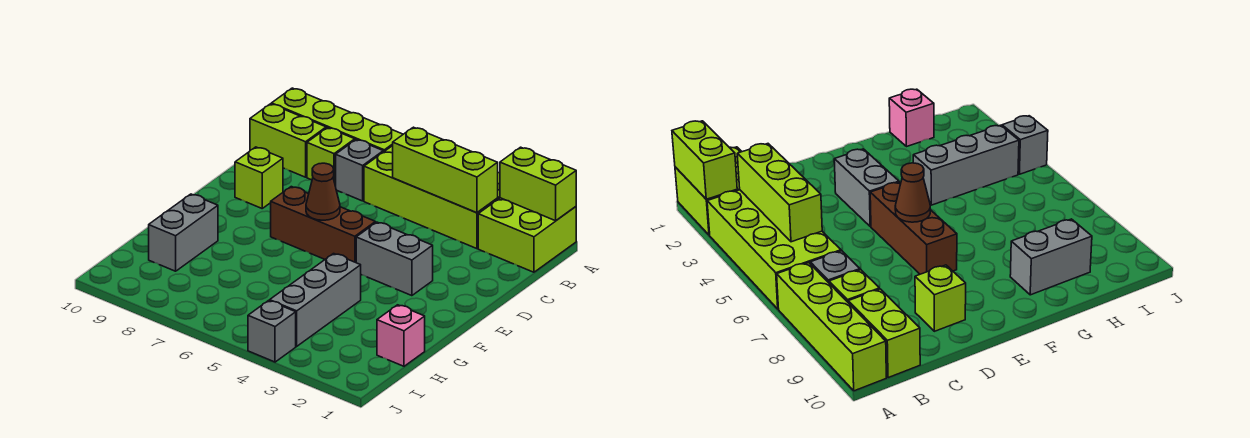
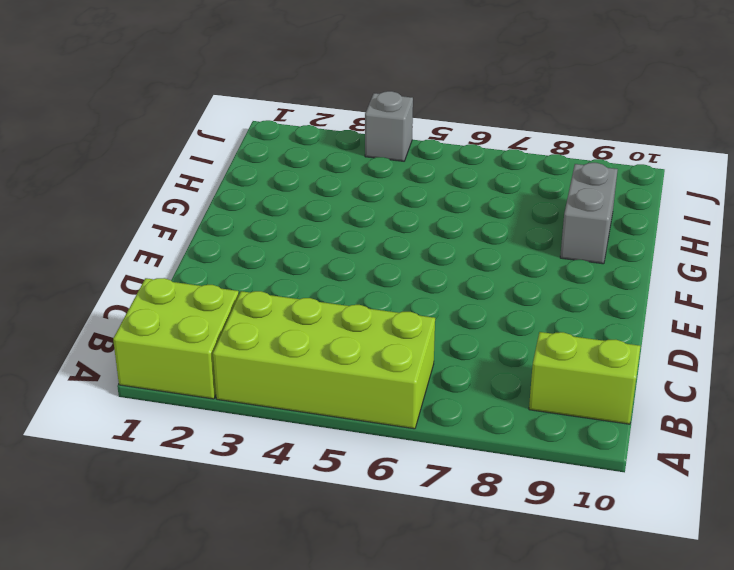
none -> lime brick A7:A10 level 1
none -> grey brick B7 level 1
none -> lime brick B8 level 1

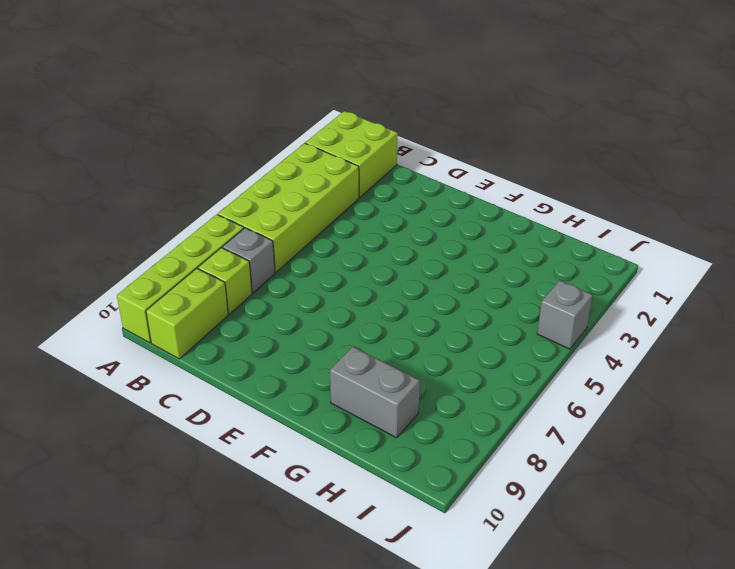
none -> lime brick D9 level 1
none -> grey brick E3:E4 level 1
none -> brown brick E5:E7 level 1

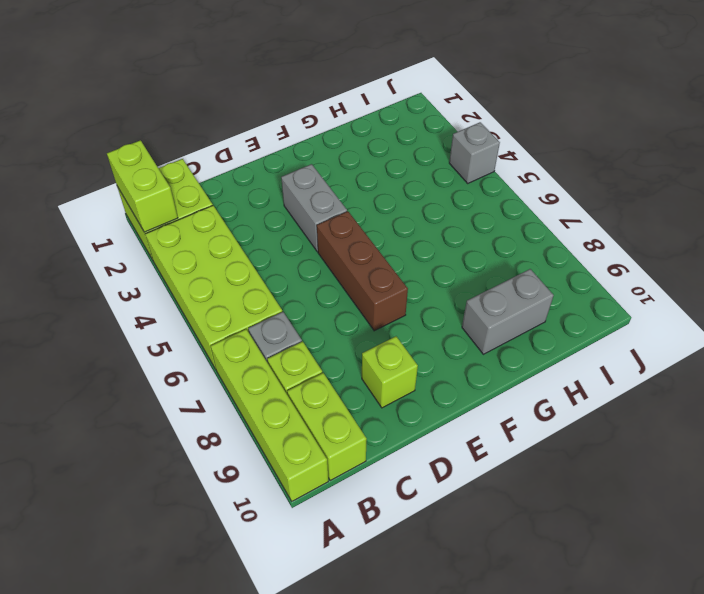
none -> grey brick G4:I4 level 1
none -> pink brick H1 level 1
none -> lime brick B3:B5 level 2

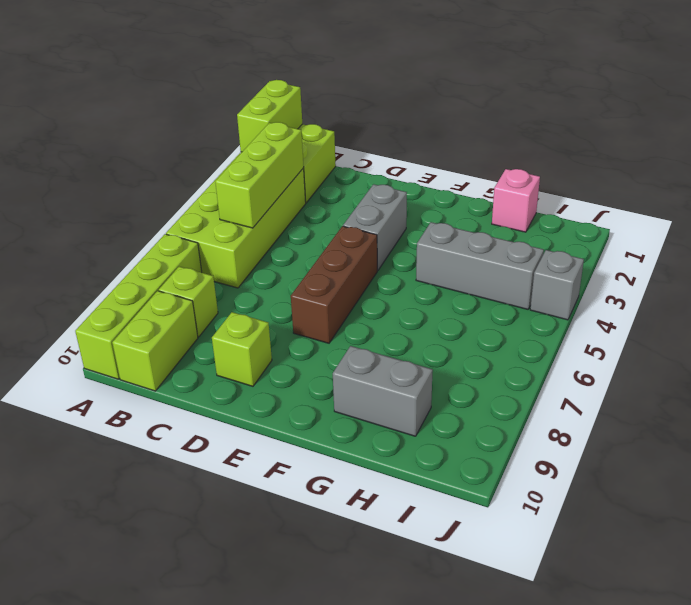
none -> grey brick B7 level 1
none -> brown cone E6 level 2

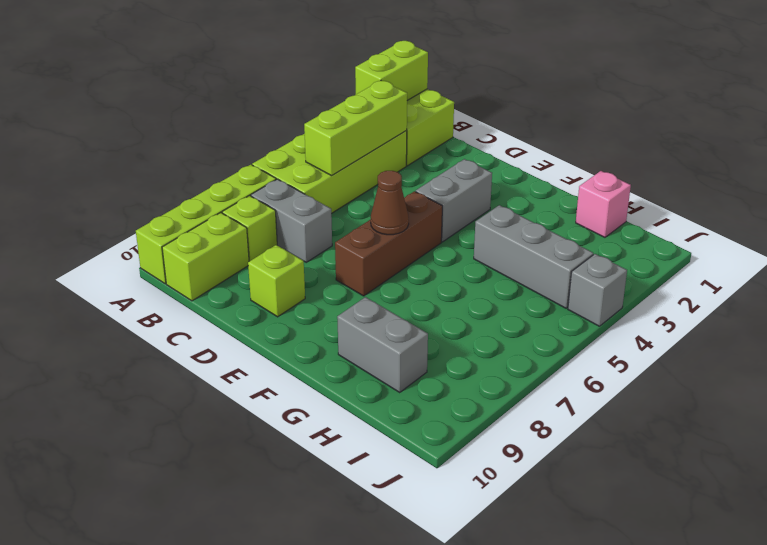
grey brick B7:C7 level 1 -> grey brick B7 level 1

